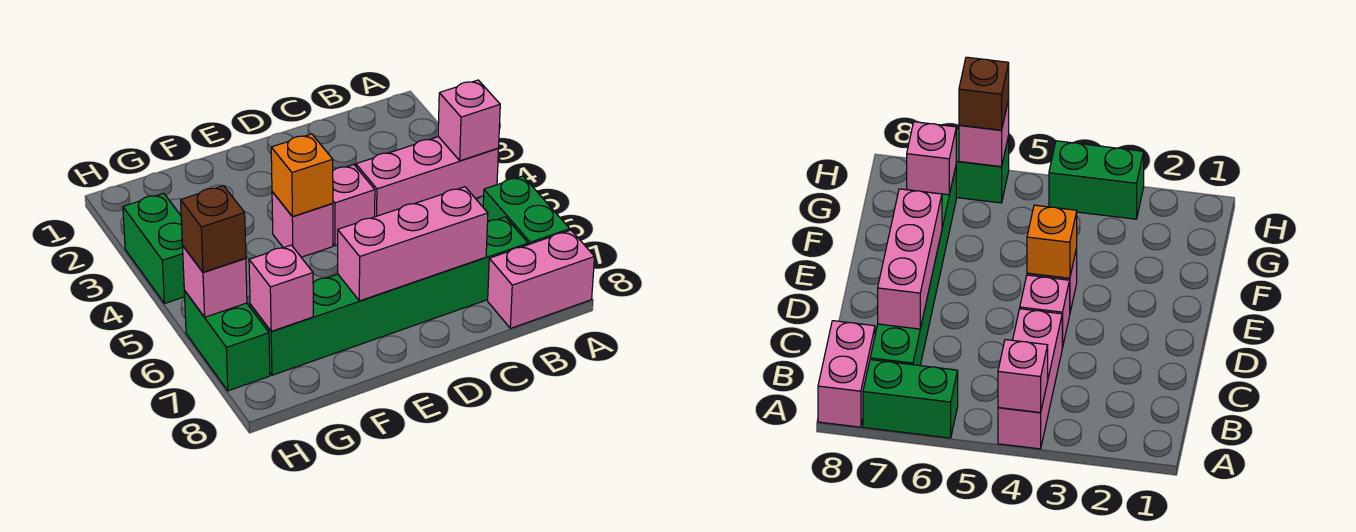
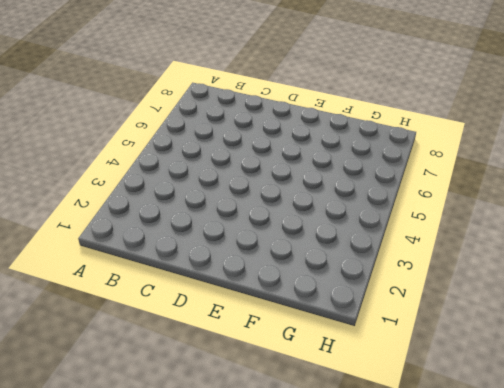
none -> pink brick A4:C4 level 1
none -> green brick A6:A7 level 1
none -> pink brick A8:B8 level 1

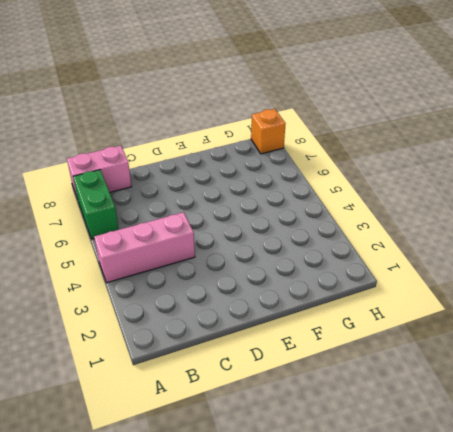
orange brick H8 level 1 -> orange brick E4 level 2
none -> green brick B7:G7 level 1
none -> pink brick D4 level 1
none -> pink brick E4 level 1

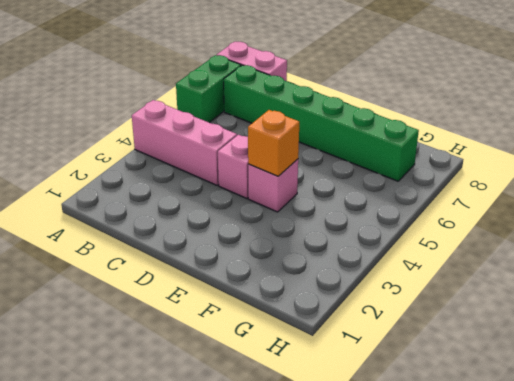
none -> green brick H3:H4 level 1
none -> green brick H6:H7 level 1
none -> pink brick A4 level 2

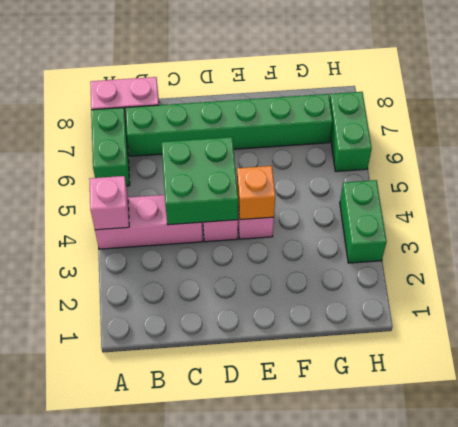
green brick C4:D5 level 2 -> none
none -> pink brick C7:E7 level 2
none -> pink brick G7 level 2
none -> pink brick H6 level 2

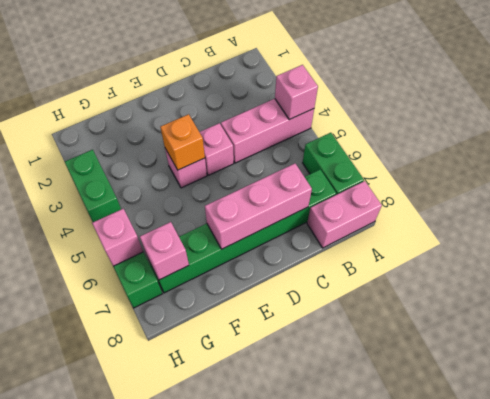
none -> brown brick H6 level 3

